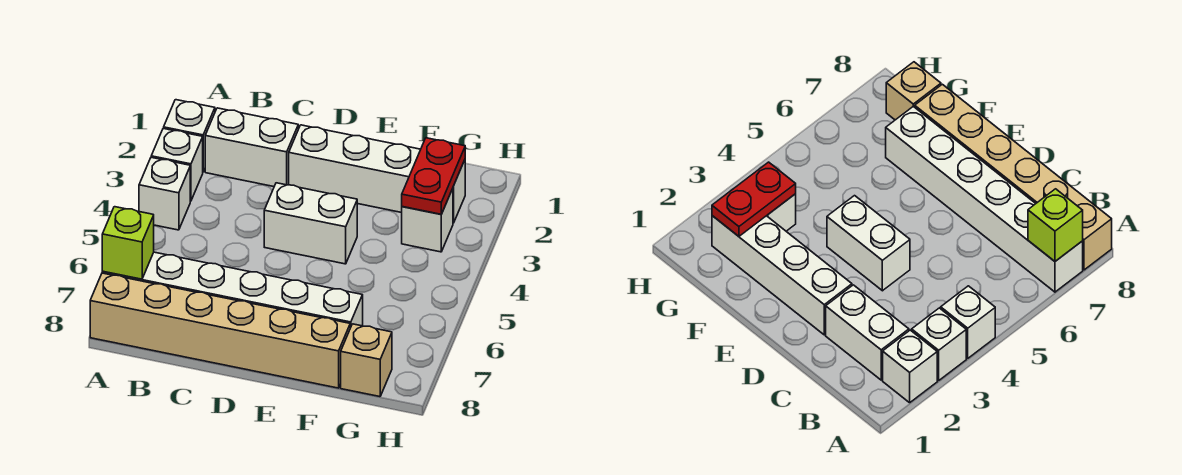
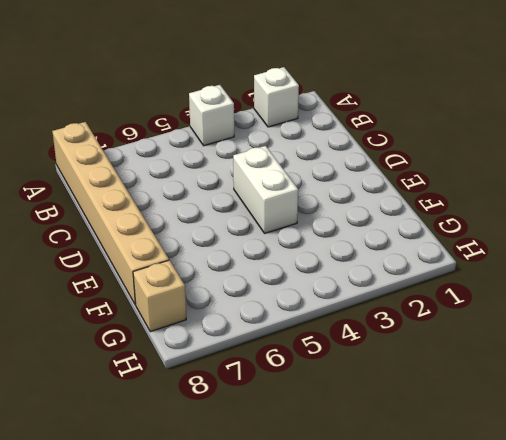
none -> white brick A3 level 1
none -> white brick A7:F7 level 1
none -> white brick B2:C2 level 1

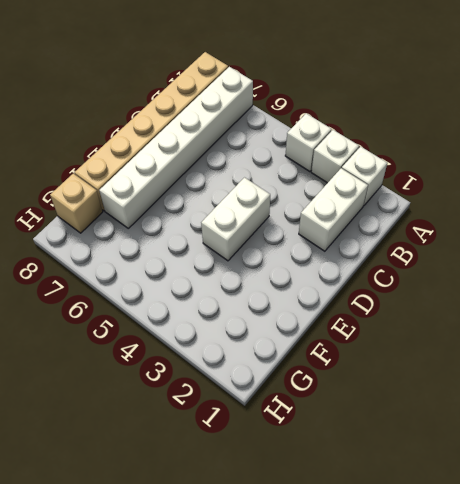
none -> white brick D2:G2 level 1
none -> white brick G3 level 1
none -> lime brick A7 level 2

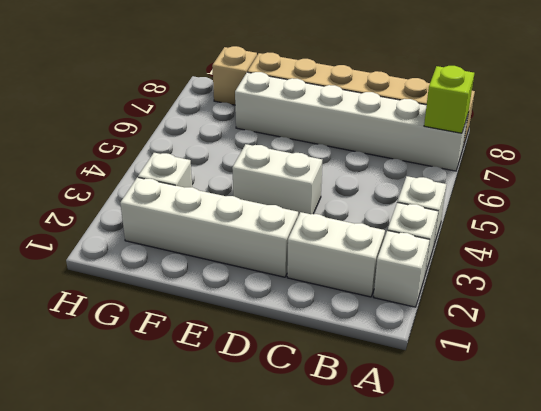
none -> red plate G2:G3 level 2

